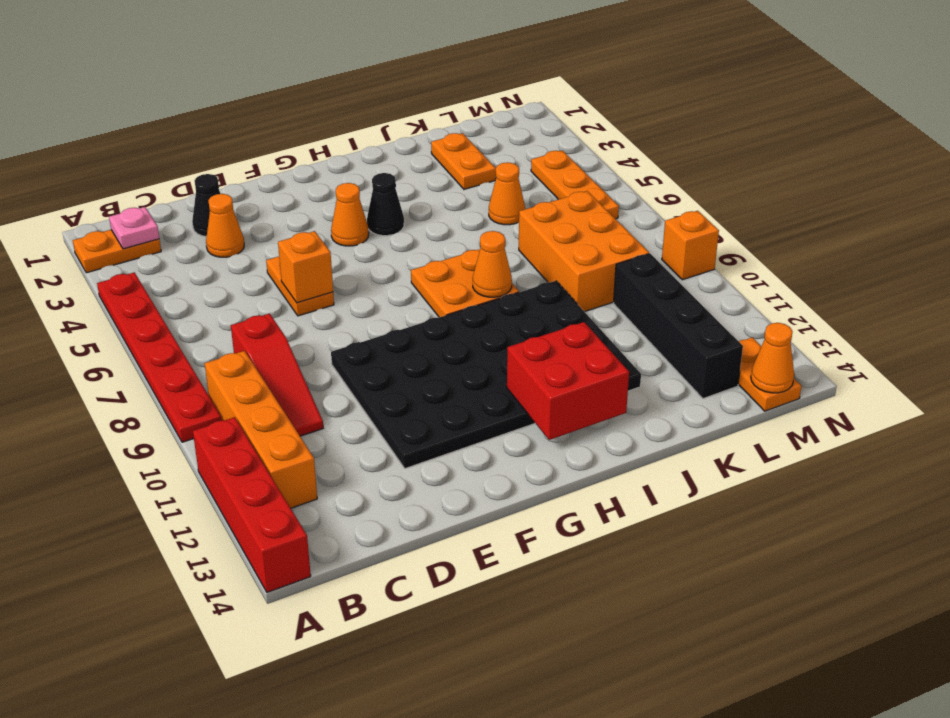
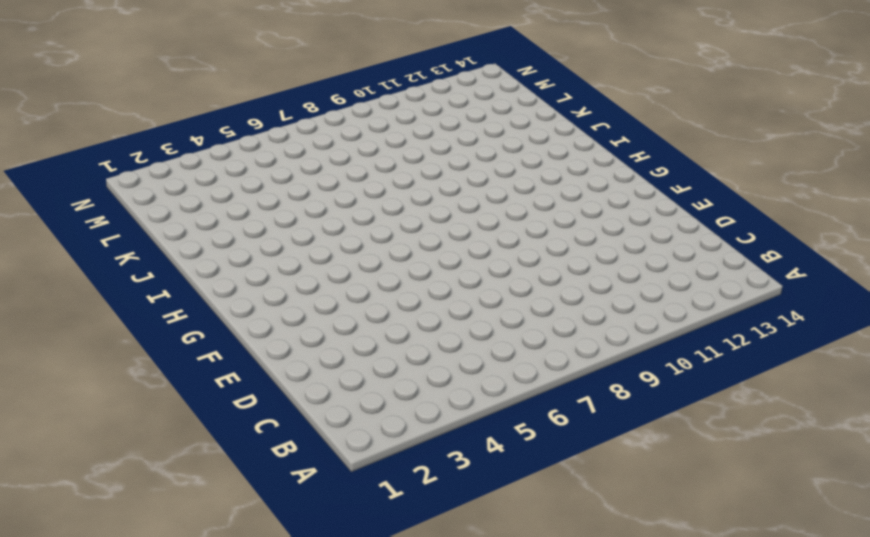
none -> orange plate A2:B2 level 1
none -> red plate A4:A9 level 1
none -> red brick A11:A14 level 1

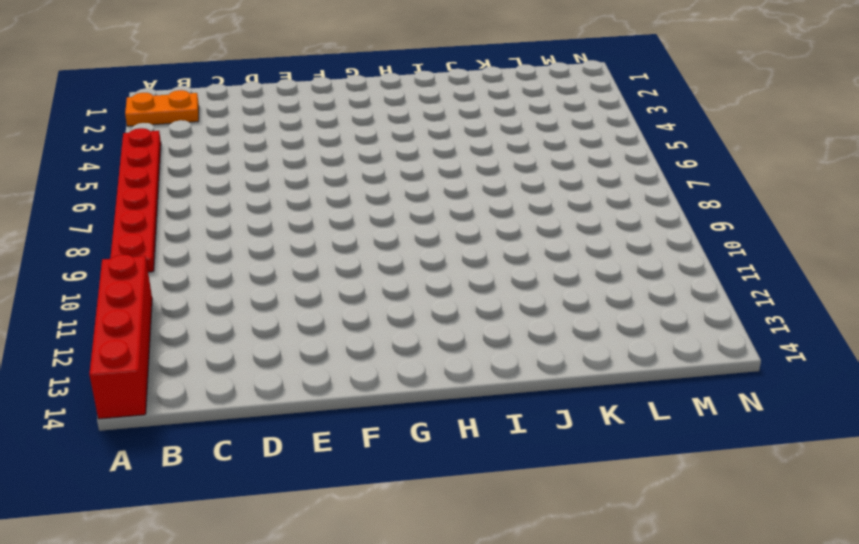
none -> orange brick B9:B12 level 1
none -> red slope C8:C10 level 1 top 8
none -> black cone D2 level 1

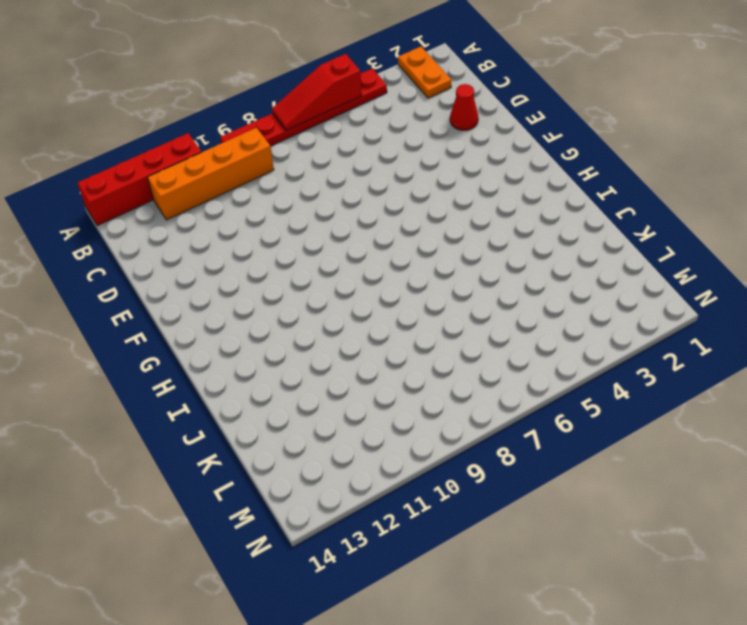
red slope A5:A7 level 2 top 5 -> red slope C8:C10 level 1 top 8
red cone D2 level 1 -> black cone D2 level 1
none -> orange cone D3 level 1
none -> orange plate E5:E6 level 1
none -> black plate E9:J12 level 1

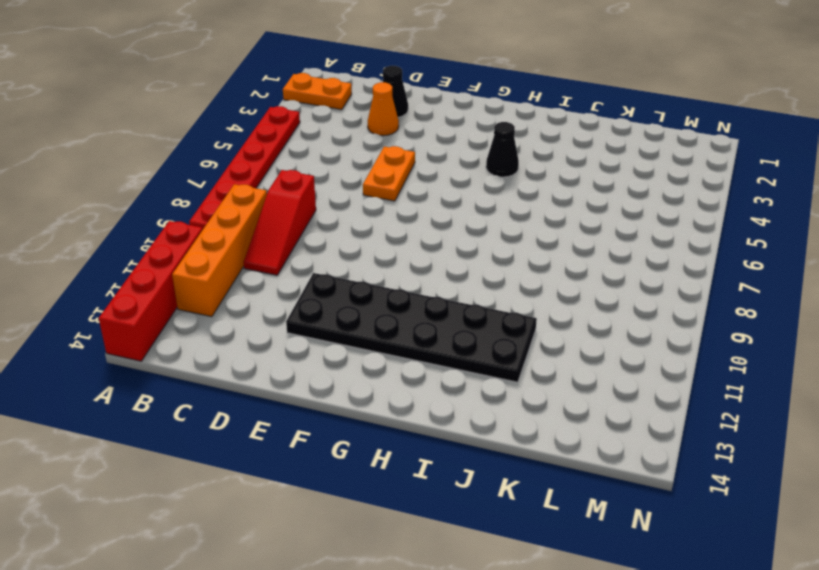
black plate E11:J12 level 1 -> black plate E9:J12 level 1
none -> orange cone G4 level 1
none -> orange plate H7:I8 level 1
none -> orange plate K2:K3 level 1

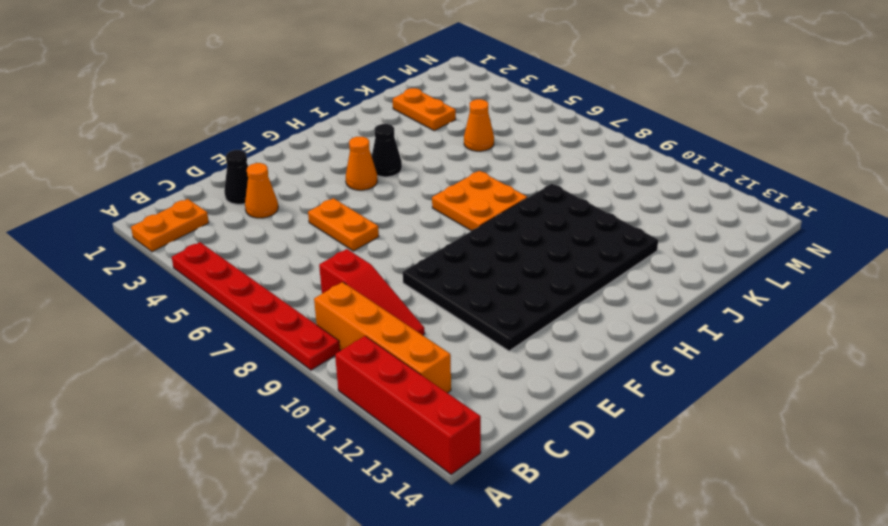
none -> orange brick K7:L9 level 1
none -> black brick L10:L13 level 1
none -> orange plate M4:M6 level 1

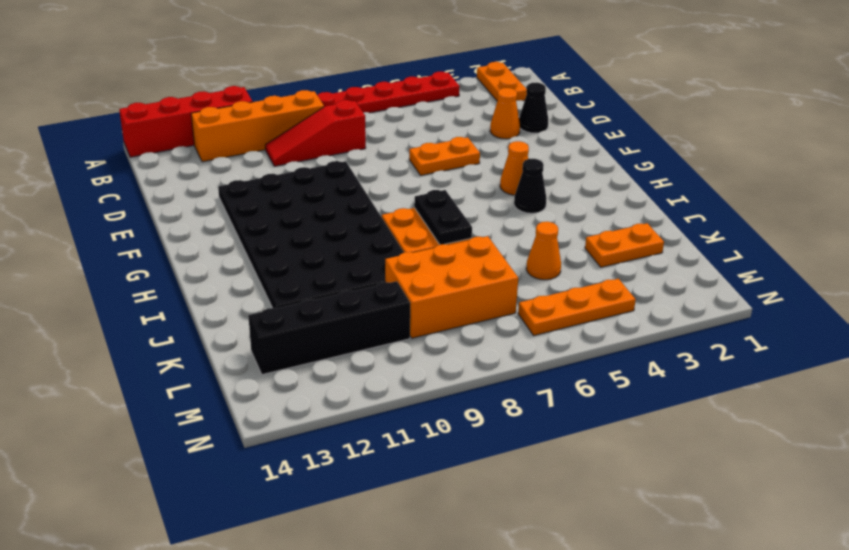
black plate H7:I7 level 2 -> none
none -> orange plate M13:M14 level 1
none -> orange brick N9 level 1
none -> pink plate B2 level 2

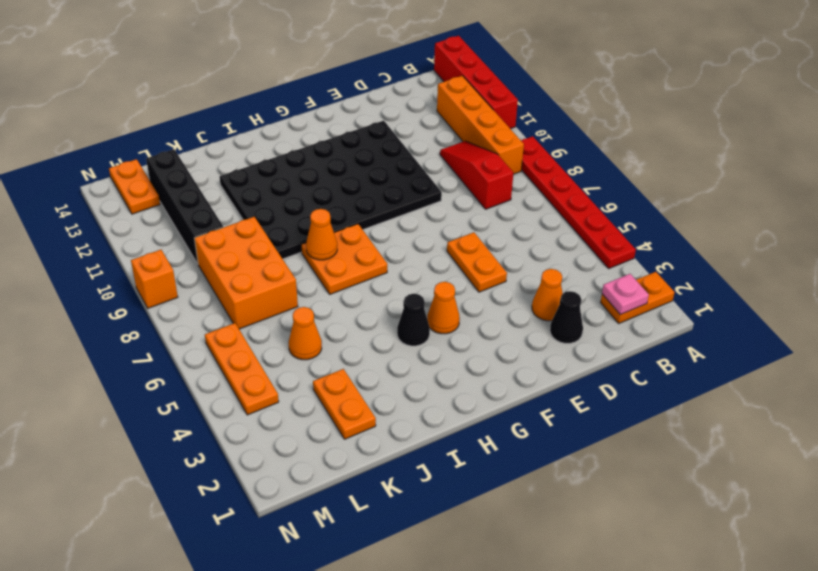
none -> orange brick E6 level 2
none -> red brick H12:I13 level 2
none -> orange cone M14 level 2

